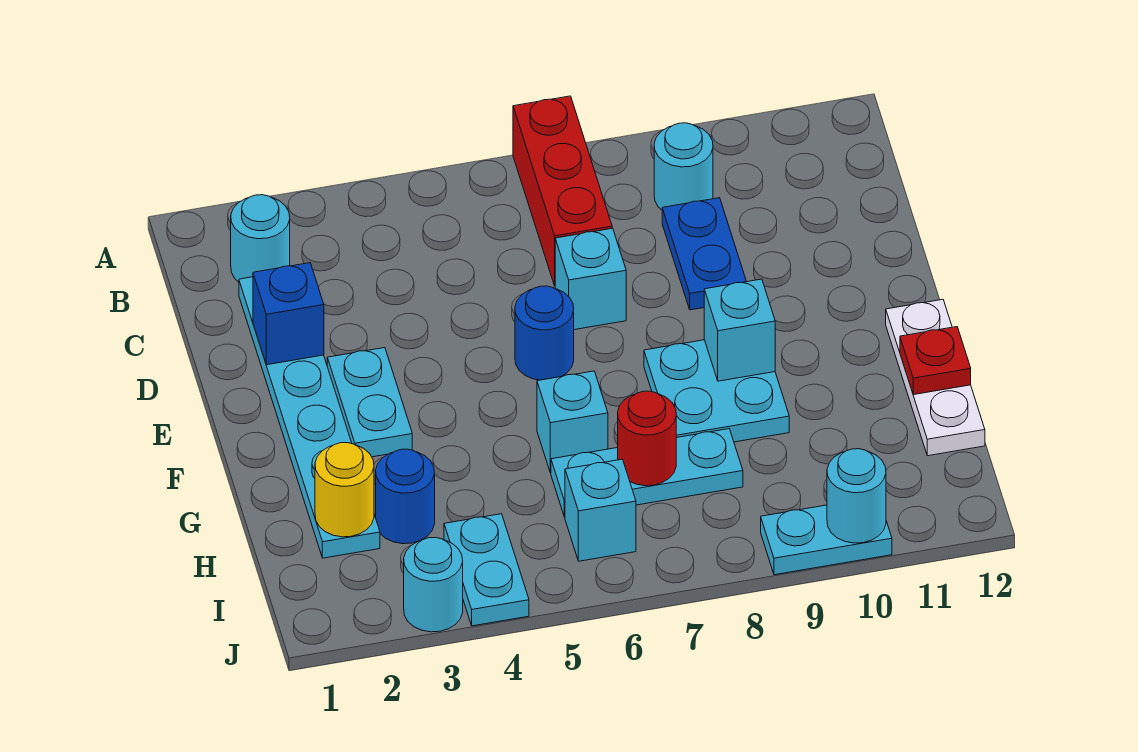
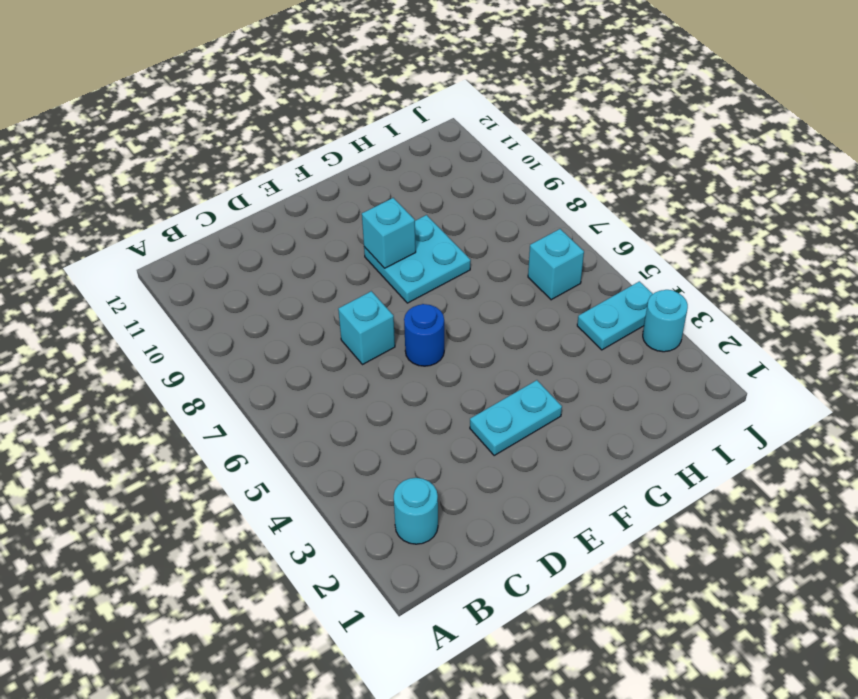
none -> red brick A7:C7 level 1
none -> cyan round brick B9 level 1
none -> cyan plate C2:H2 level 1

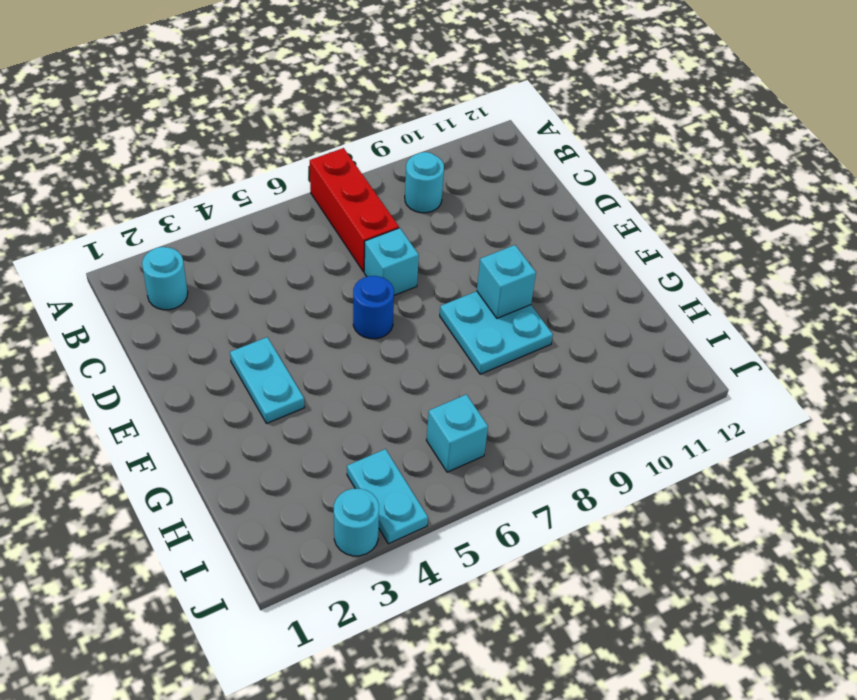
none -> cyan plate C2:H2 level 1
none -> blue plate C9:D9 level 1
none -> white plate F12:H12 level 1

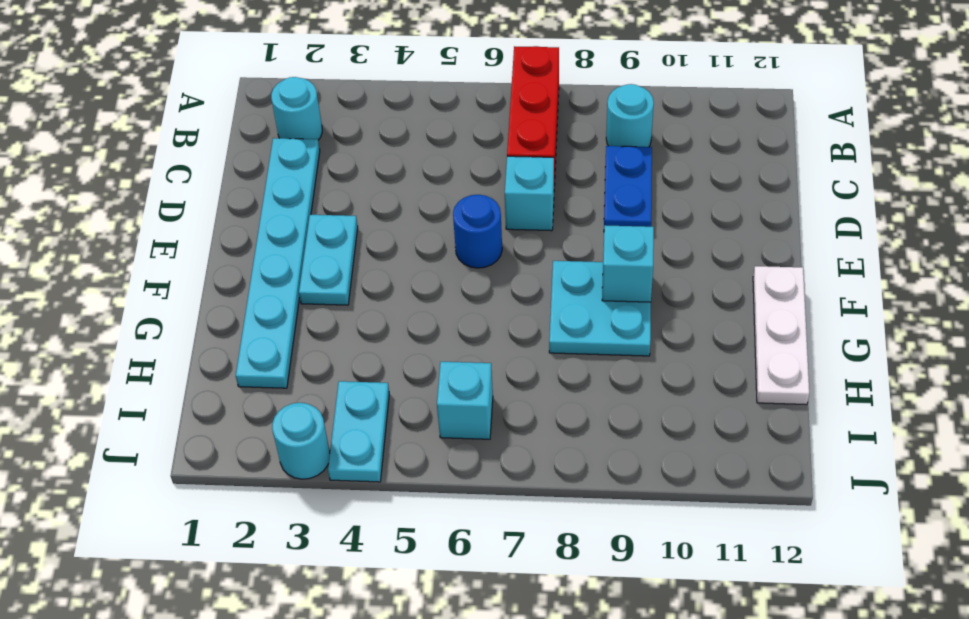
none -> cyan brick G6 level 1
none -> blue round brick H3 level 1
none -> cyan plate H6:H8 level 1

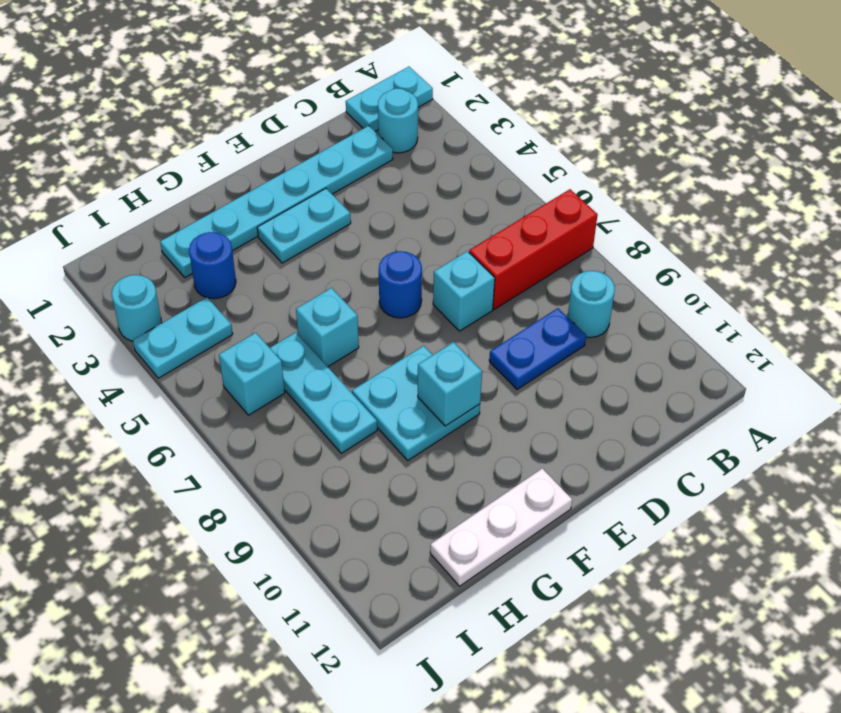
cyan plate A1:B1 level 1 -> cyan plate J9:J10 level 1
none -> blue brick D2 level 2
none -> red plate G12 level 2
none -> yellow round brick H2 level 2

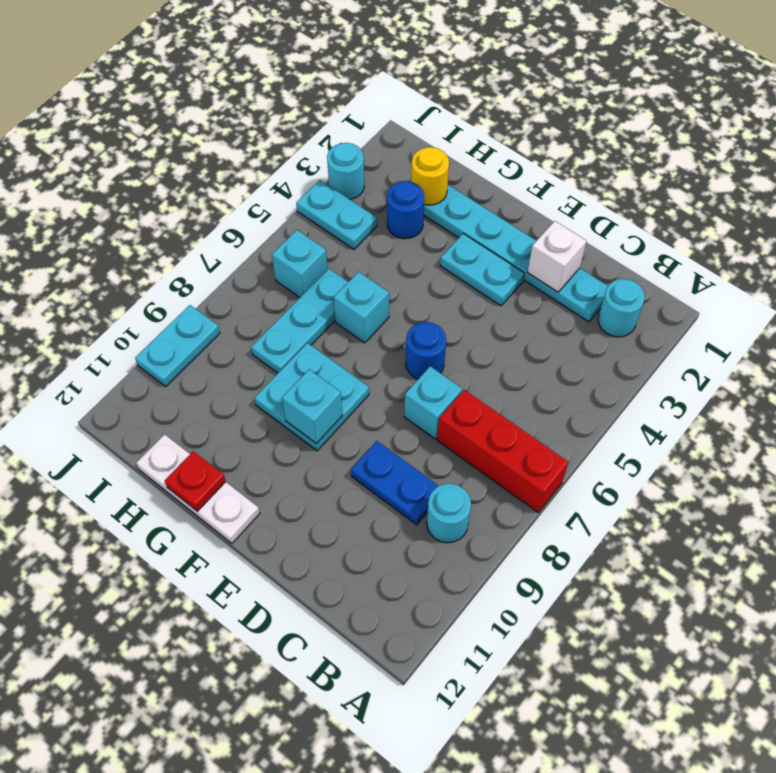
white brick D2 level 2 -> blue brick D2 level 2
none -> red round brick H7 level 2
none -> cyan round brick J10 level 2

